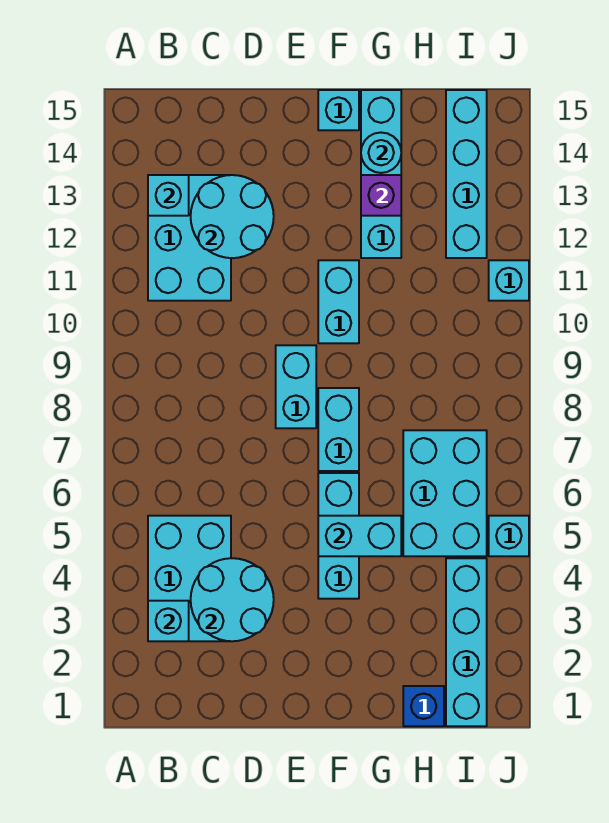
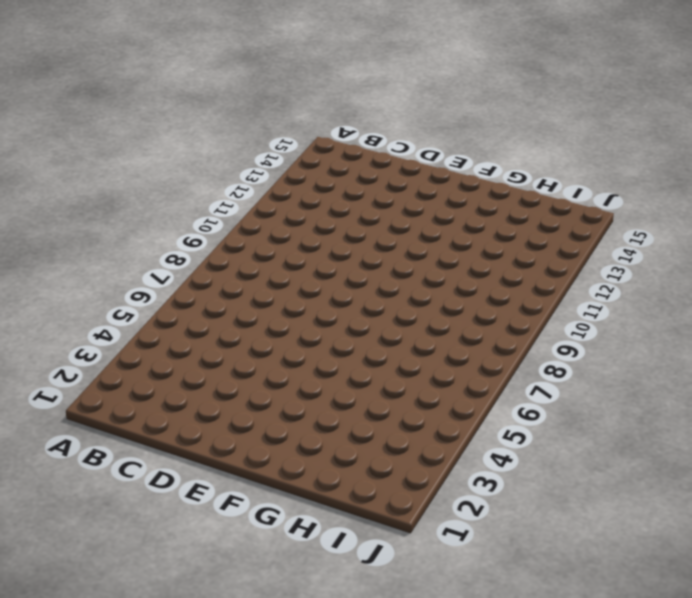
none -> cyan brick B3:C5 level 1
none -> cyan brick B11:C13 level 1
none -> cyan brick E8:E9 level 1

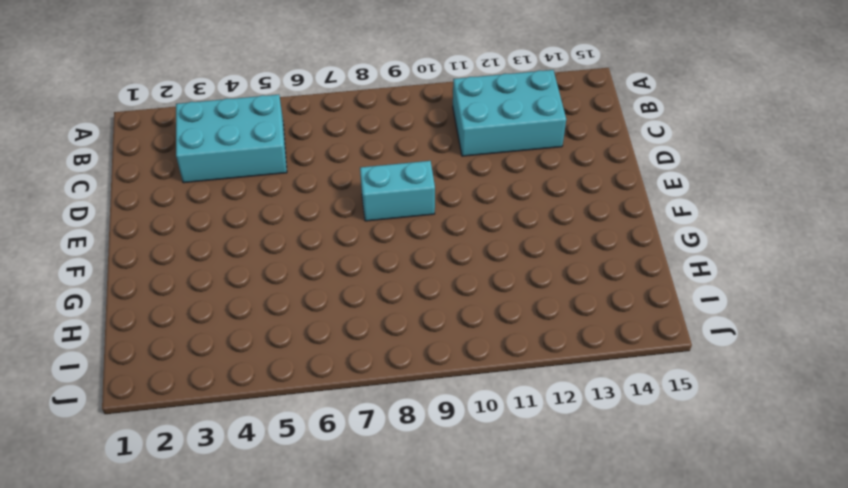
none -> cyan brick F4:F6 level 1
none -> cyan brick F7:F8 level 1
none -> cyan brick F10:F11 level 1

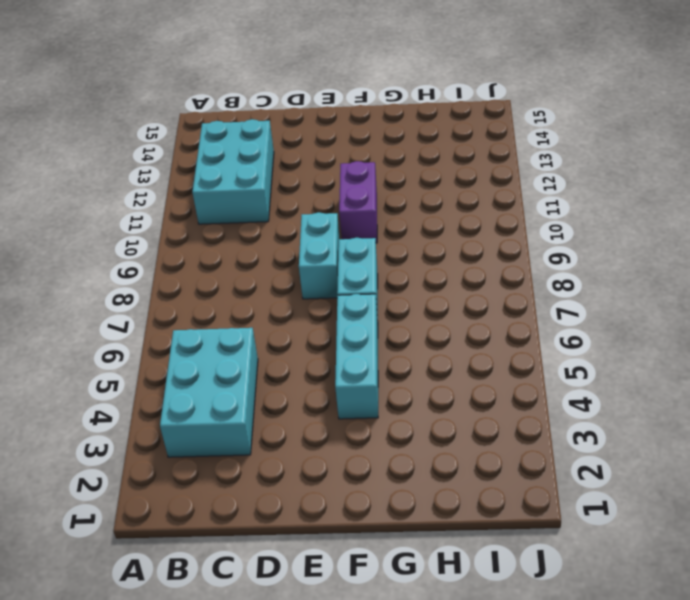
purple brick F10:F11 level 1 -> cyan brick F10:F11 level 1
none -> cyan brick F15 level 1
none -> cyan brick G12:G15 level 1
none -> blue brick H1 level 1

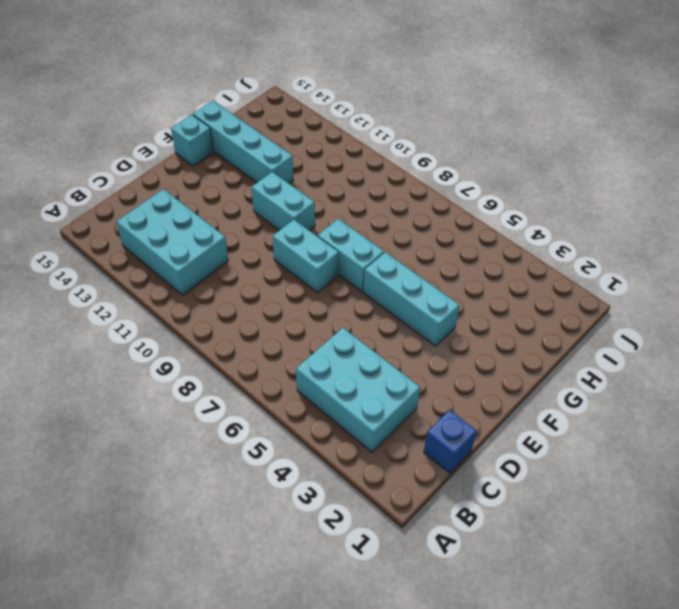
blue brick C1 level 1 -> blue brick H1 level 1
none -> cyan brick H5:I7 level 1
none -> cyan brick I1:I4 level 1
none -> cyan brick I12:I15 level 1

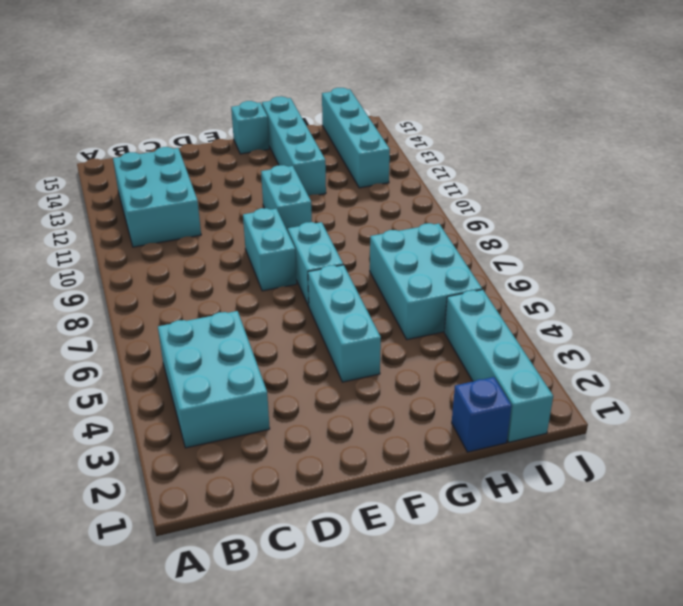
none -> cyan brick J5 level 1
none -> cyan brick J11 level 1
none -> cyan brick B3 level 2

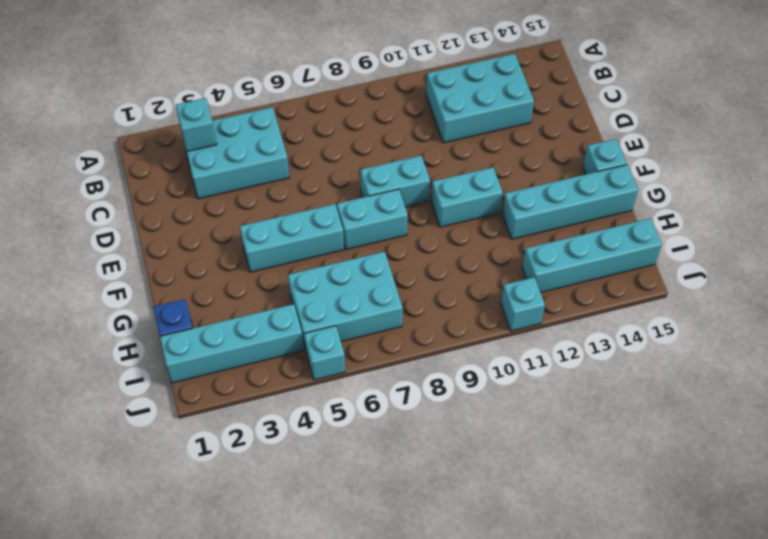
none -> cyan brick B13 level 2
none -> cyan round brick C3:D4 level 2
none -> cyan round brick C12:D13 level 2

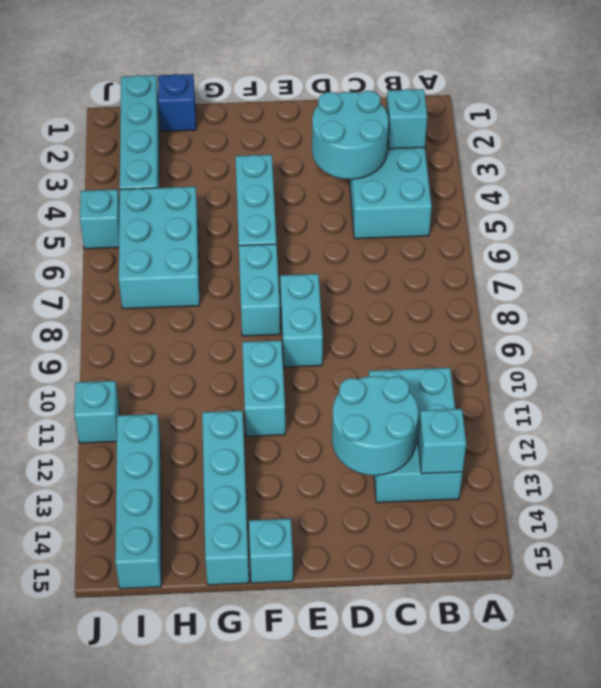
none -> cyan brick F5:G5 level 2
none -> purple brick G13 level 2
none -> cyan round brick G14 level 2

